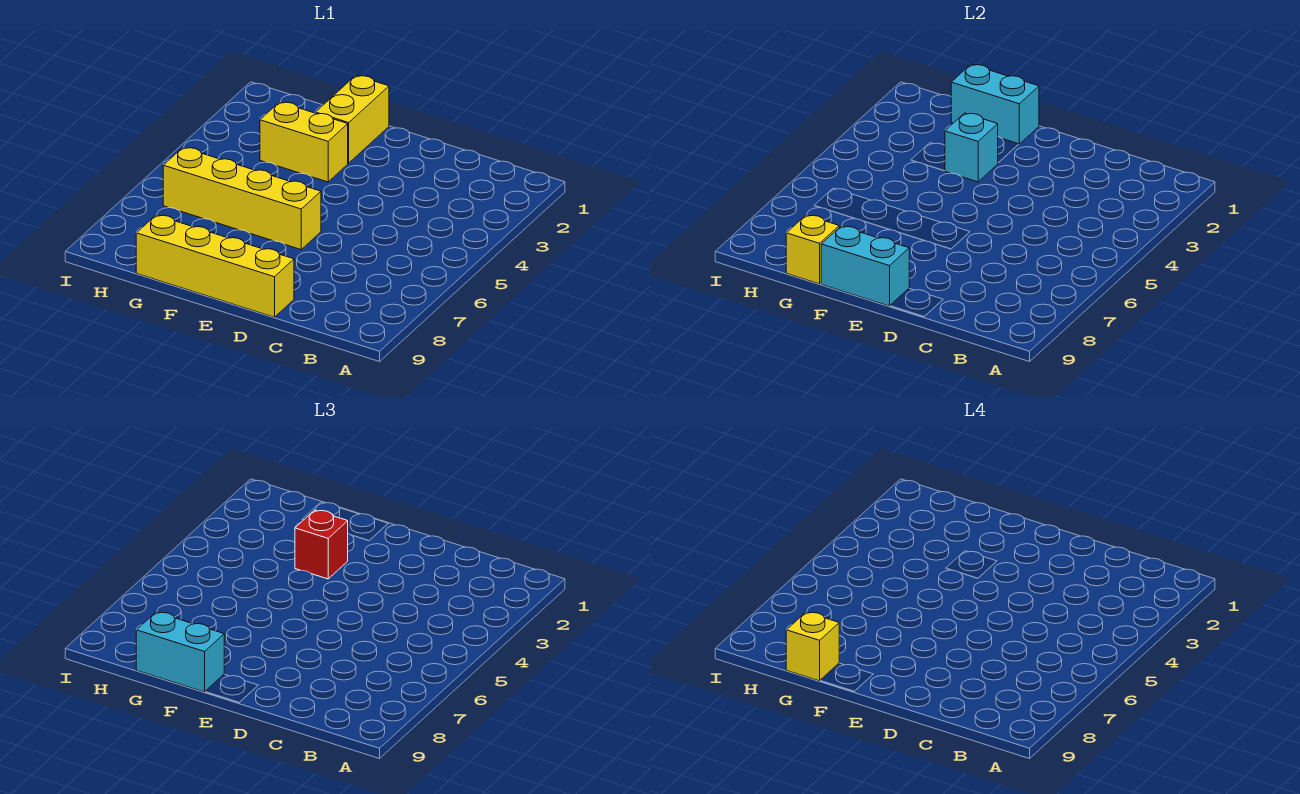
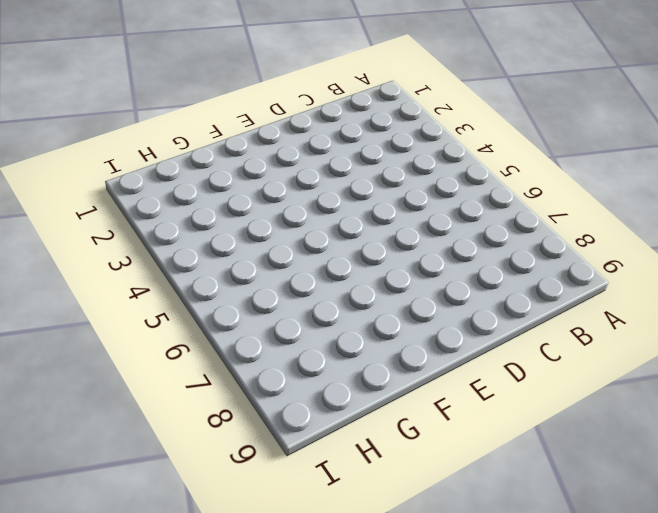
none -> yellow brick D9:G9 level 1
none -> yellow brick E6:H6 level 1

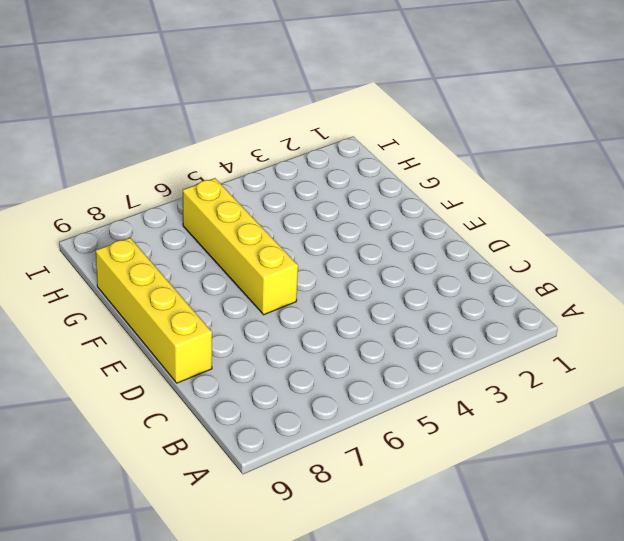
none -> yellow brick F1:F2 level 1
none -> yellow brick F3:G3 level 1

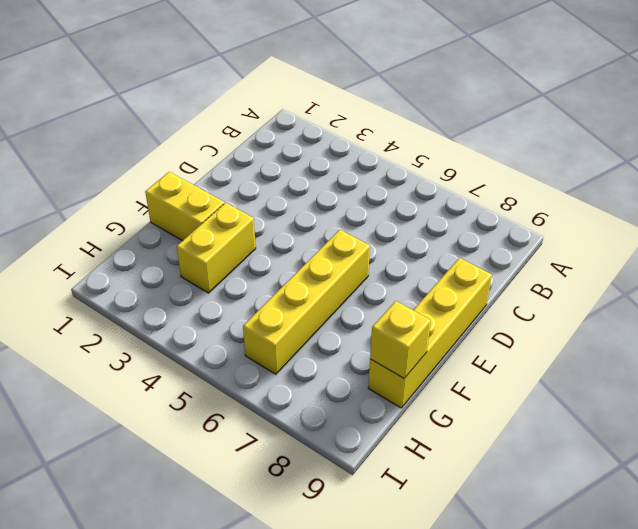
none -> cyan brick E9:F9 level 2
none -> cyan brick F1:G1 level 2

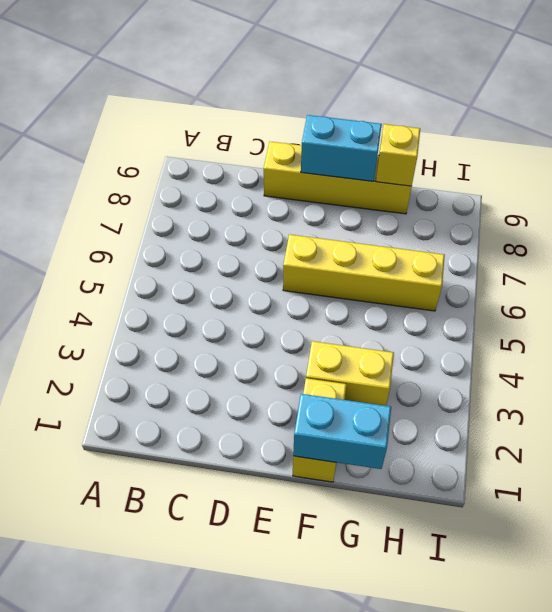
none -> cyan brick F3 level 2
none -> red brick F3 level 3

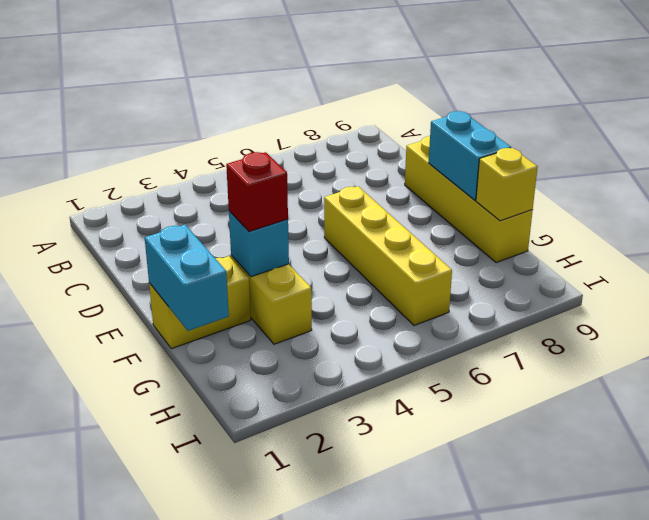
none -> cyan brick F9:G9 level 3
none -> yellow brick G9 level 4

